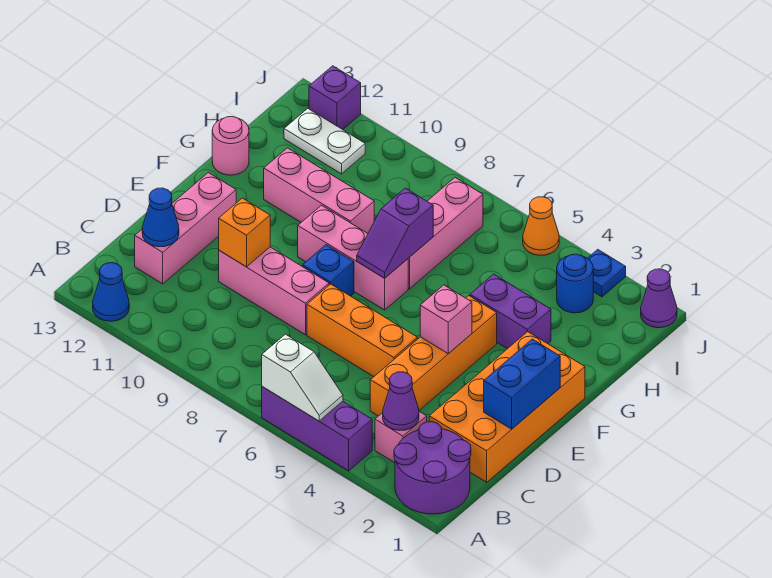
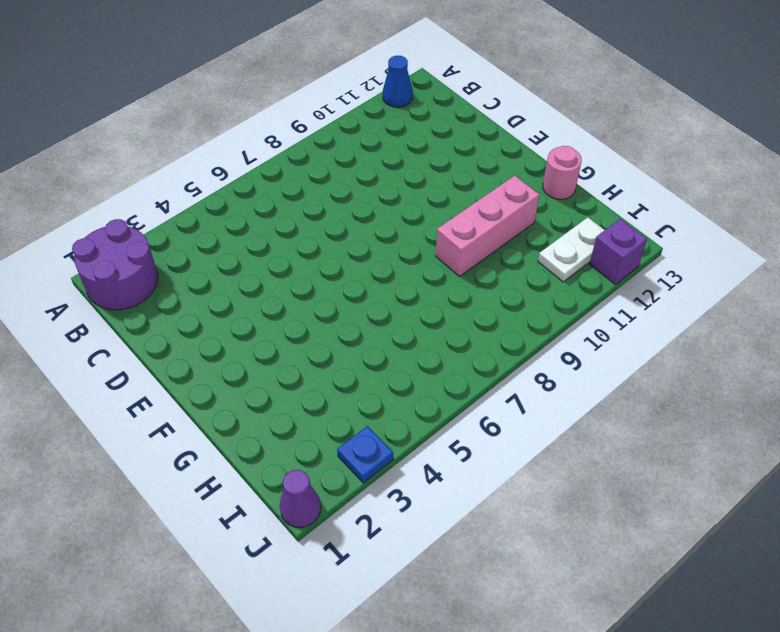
none -> purple brick A4:A6 level 1
none -> pink brick B3 level 1
none -> orange brick C1:F2 level 1

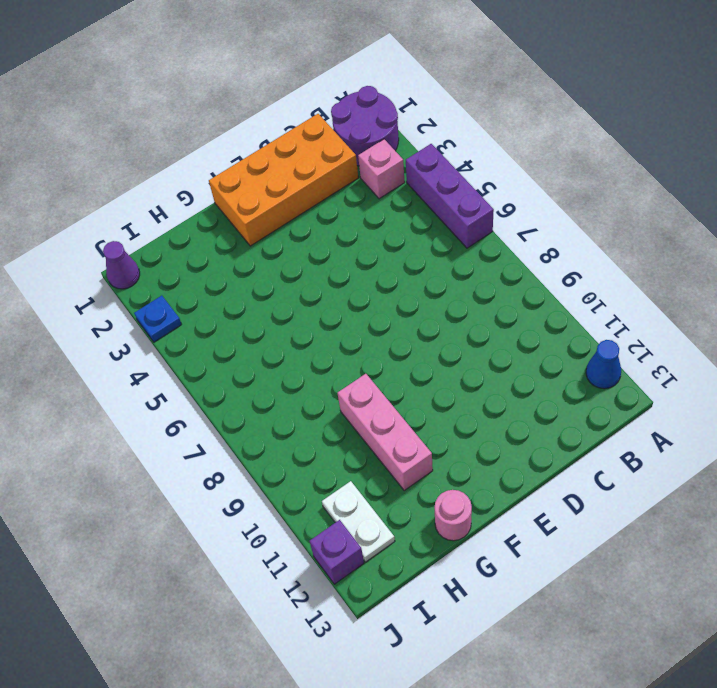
none -> orange brick C4:F4 level 1
none -> pink brick C12:E12 level 1
none -> orange brick D5:D7 level 1

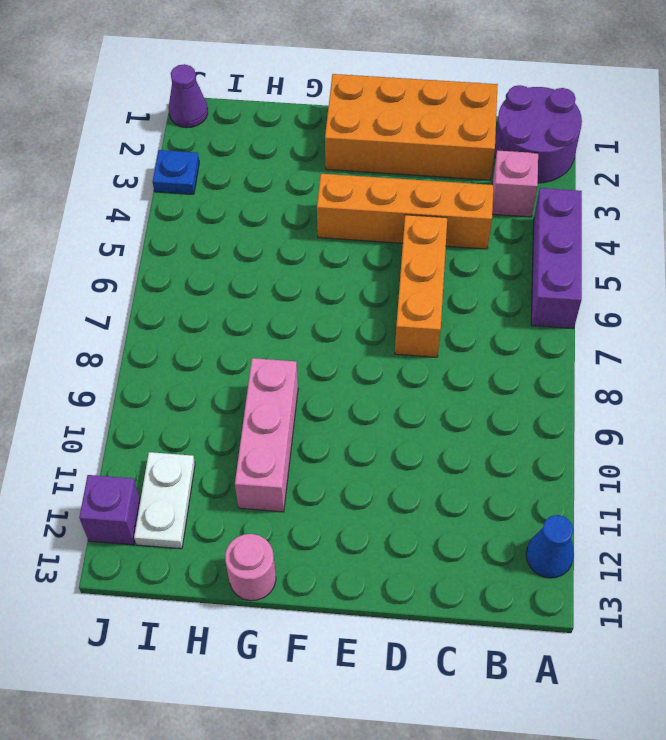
none -> pink brick C12:E12 level 1
none -> pink brick D8:D10 level 1
none -> blue brick E8 level 1

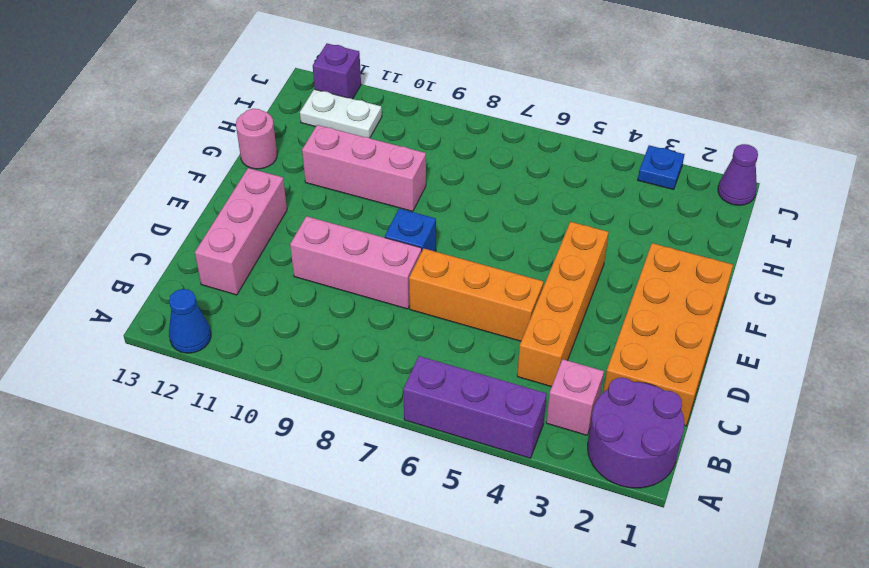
none -> pink brick F7:F9 level 1
none -> purple brick G3:G4 level 1
none -> pink brick G7:I7 level 1

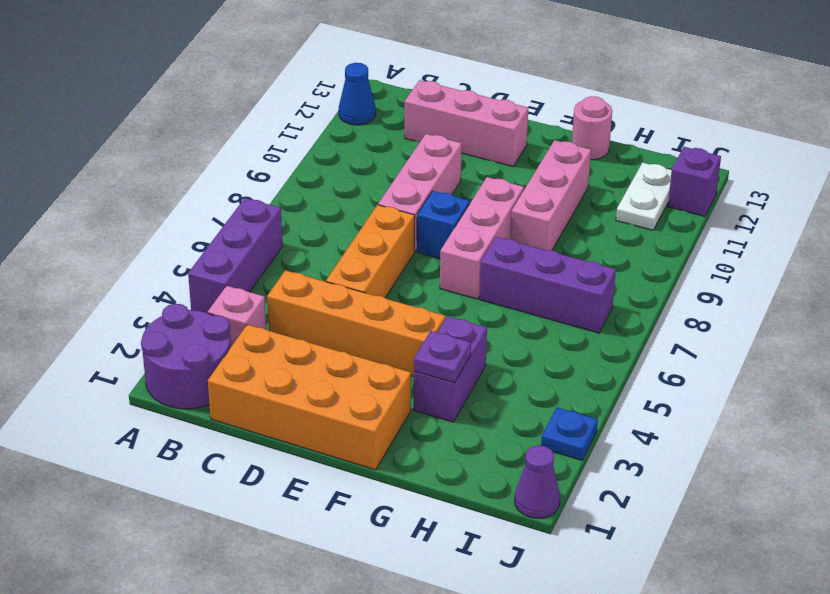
purple plate G3 level 2 -> none
purple brick G7:I7 level 1 -> pink brick G7:I7 level 1
none -> blue round brick I3 level 1
none -> orange cone J5 level 1
none -> white slope A5:A6 level 2 top 6

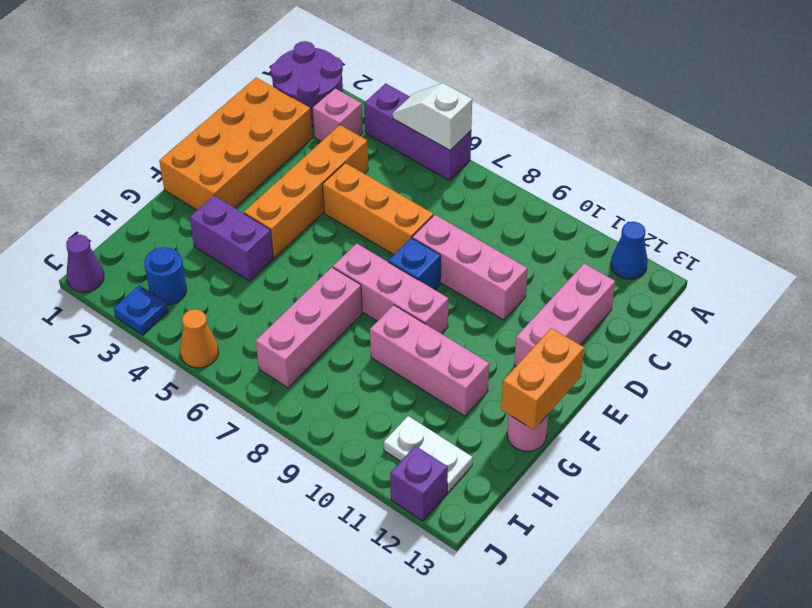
orange brick F13:G13 level 2 -> none
none -> purple cone B3 level 2
none -> blue cone C12 level 2
none -> blue brick D1:E1 level 2

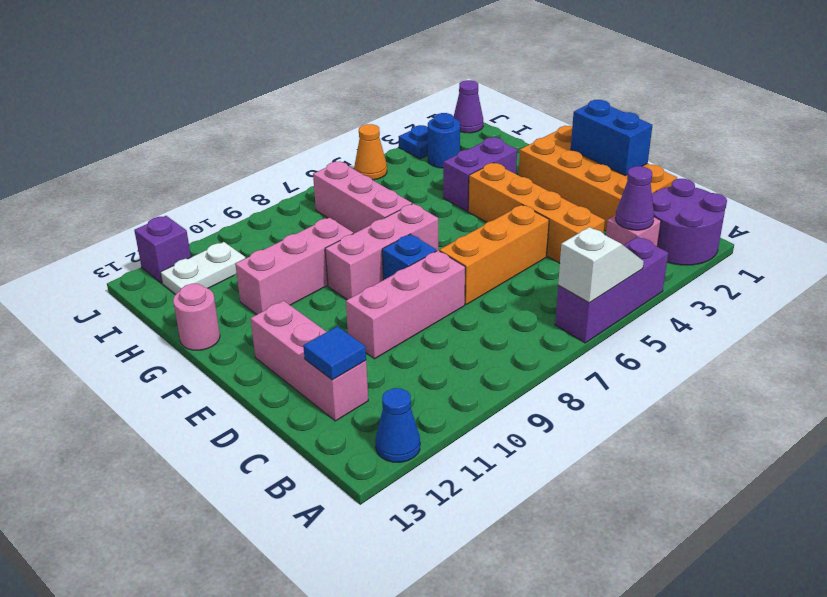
blue tile C12 level 2 -> blue cone C12 level 2
none -> orange brick D10 level 2
none -> pink brick E4 level 2
none -> purple slope F7:G7 level 2 top G

